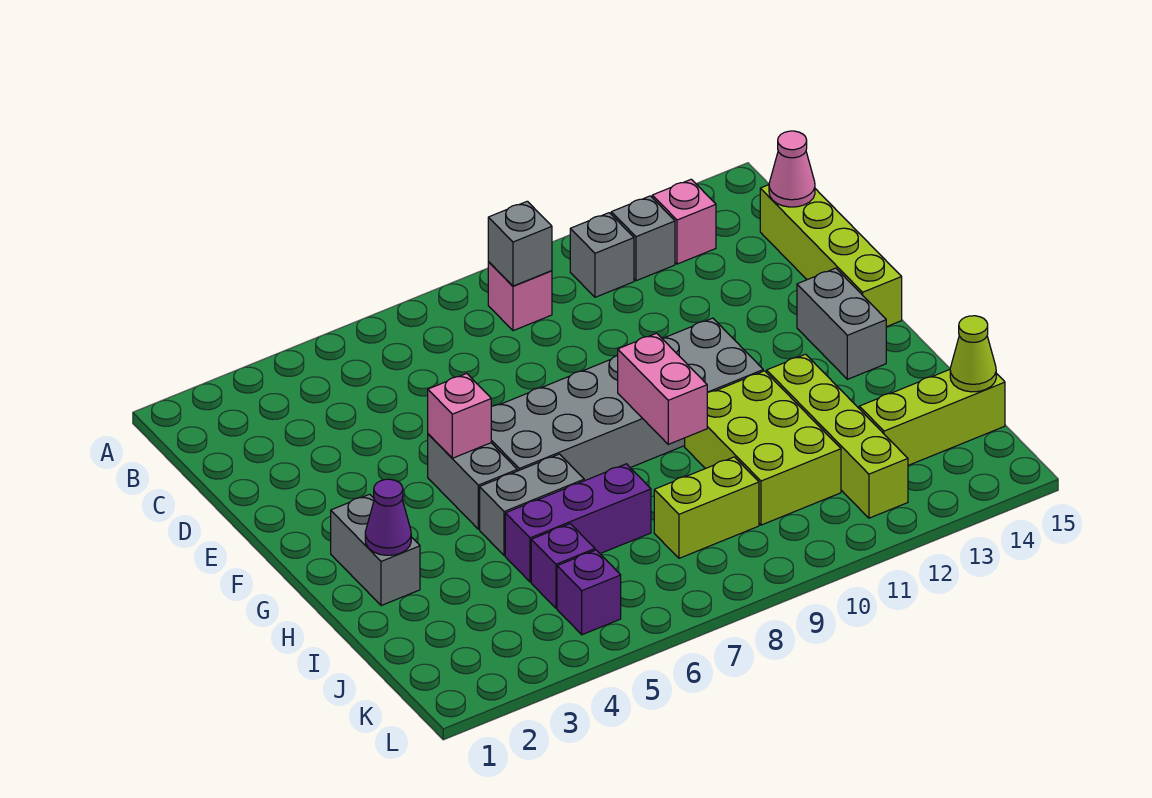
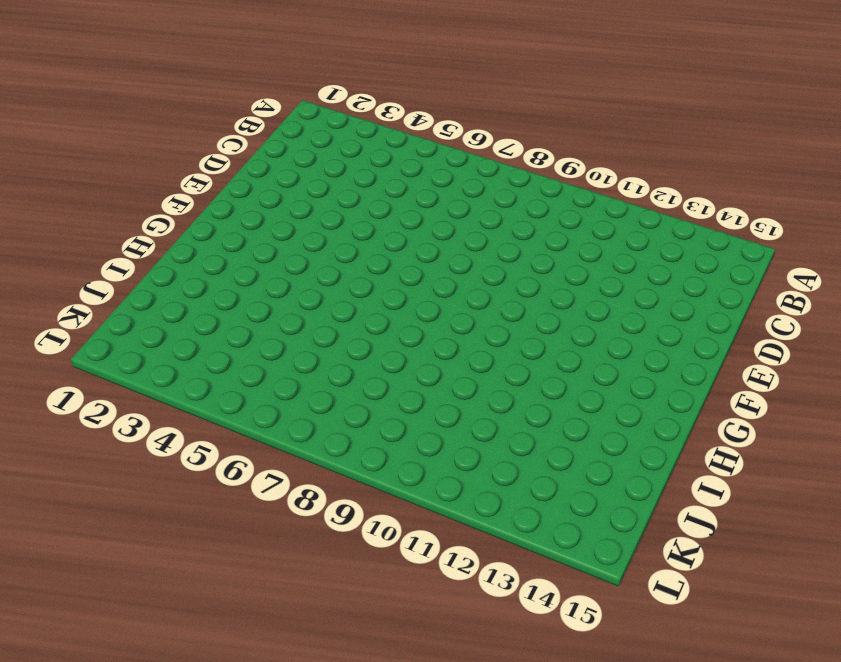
none -> pink brick B9 level 1
none -> grey brick B11 level 1
none -> grey brick B12 level 1

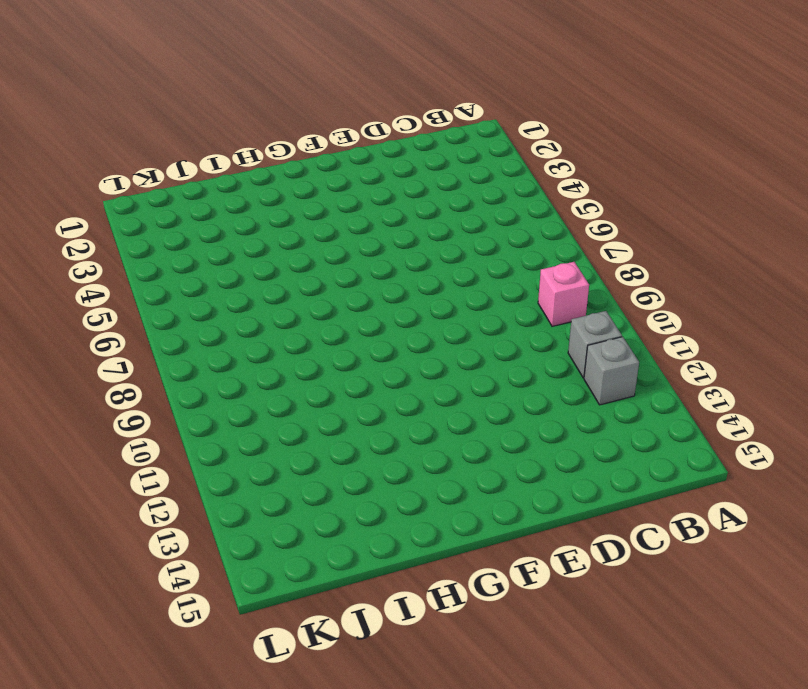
none -> pink brick B13 level 1
none -> lime brick C15:F15 level 1
none -> grey brick F5:G5 level 1

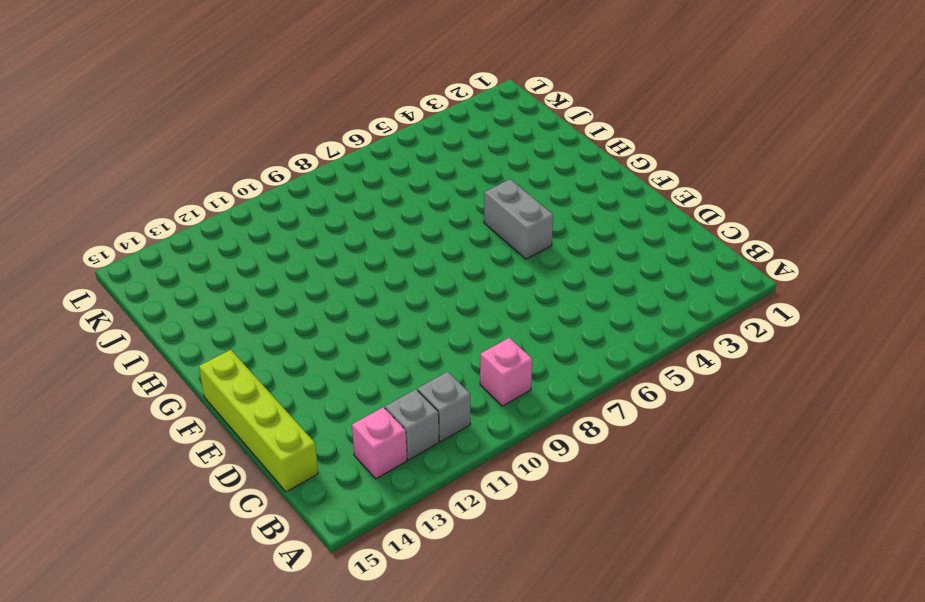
none -> grey brick F6:G11 level 1
none -> grey brick F14:G14 level 1
none -> grey brick G2:H2 level 1

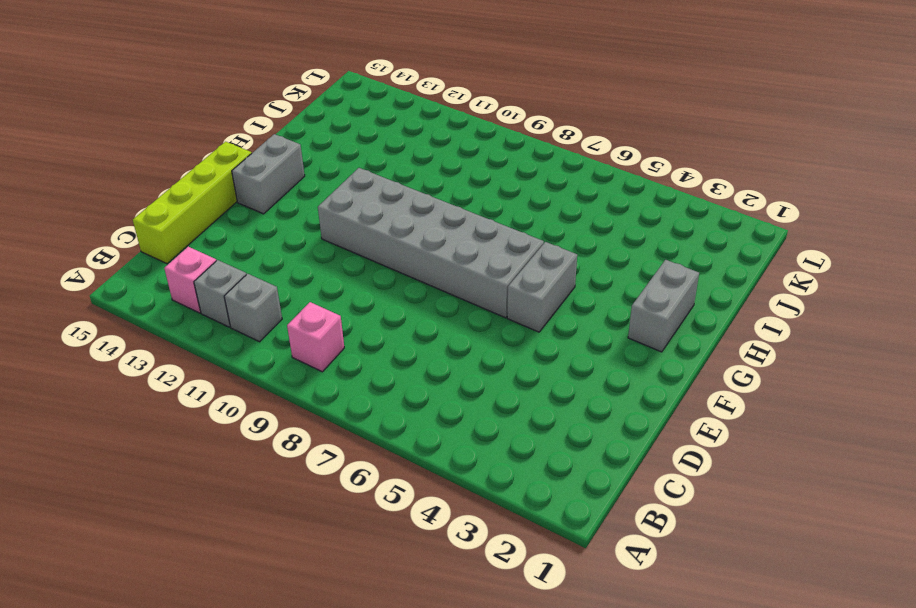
none -> grey brick H5:H6 level 1
none -> lime brick H10:J11 level 1
none -> lime brick H12:K12 level 1

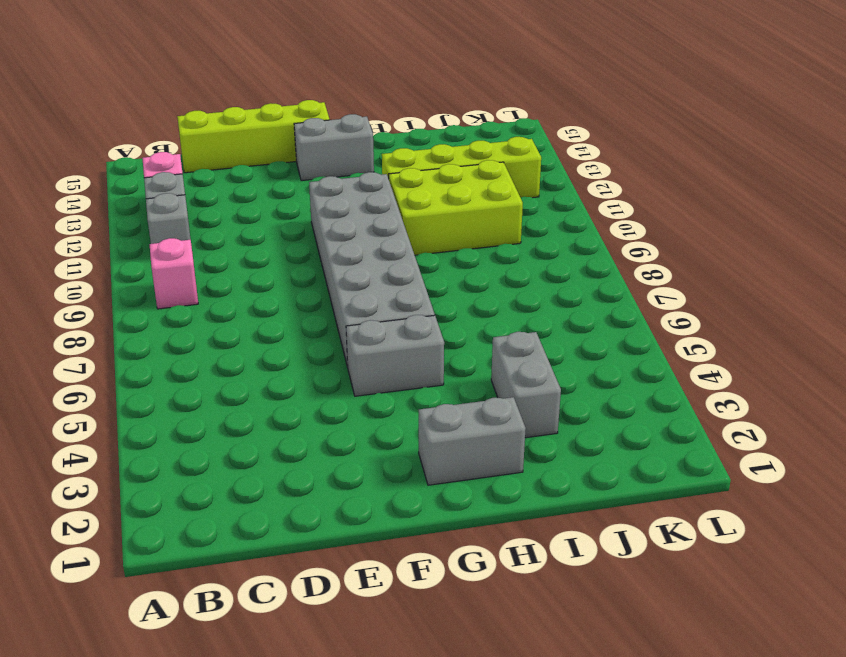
grey brick I3:I4 level 1 -> grey brick H5:H6 level 1
none -> purple brick I5:I7 level 1
none -> purple brick J5 level 1
none -> lime brick J8:J9 level 1

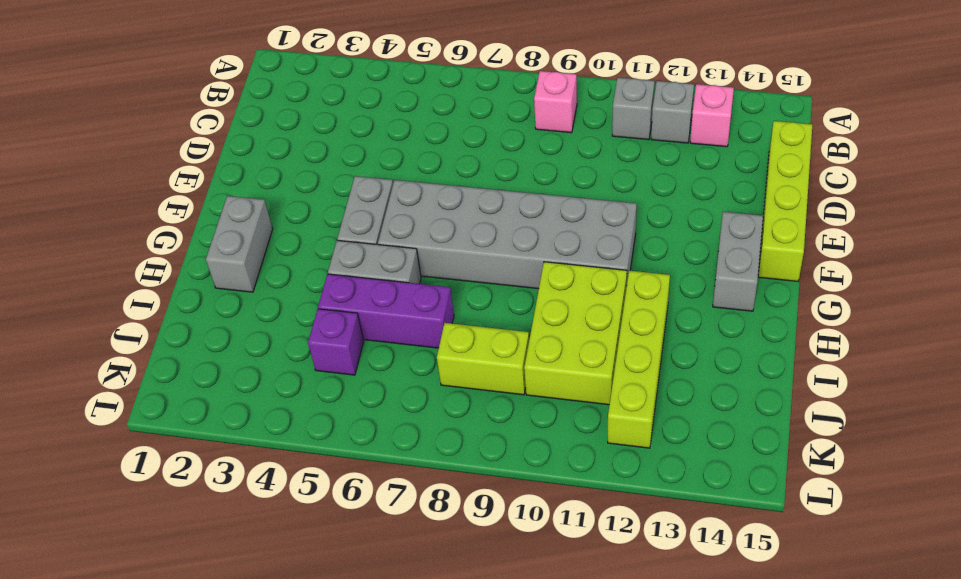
none -> lime brick J13:J15 level 1
none -> purple brick K5 level 1
none -> grey brick B9 level 2

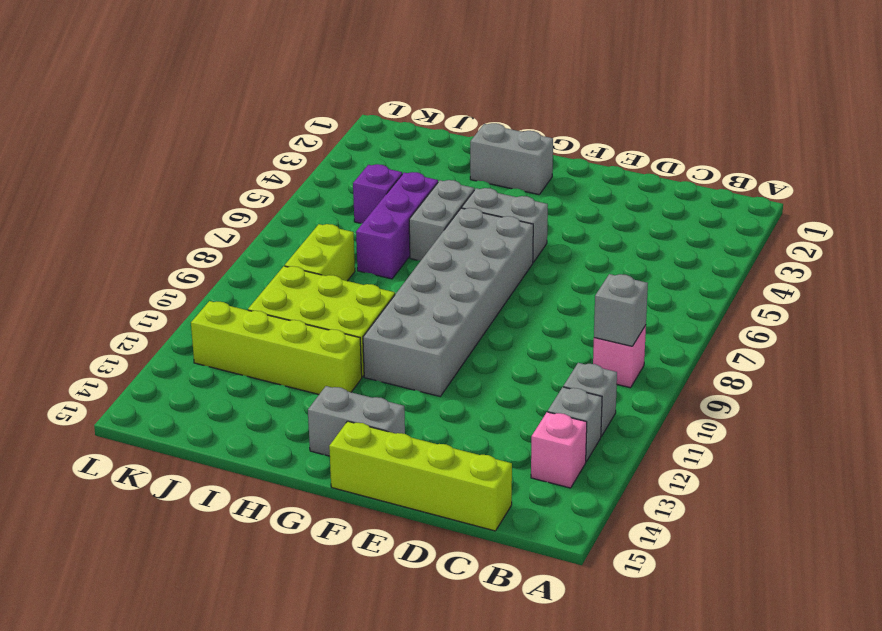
none -> lime brick J13:J15 level 1
none -> purple brick K5 level 1
none -> pink cone C15 level 2

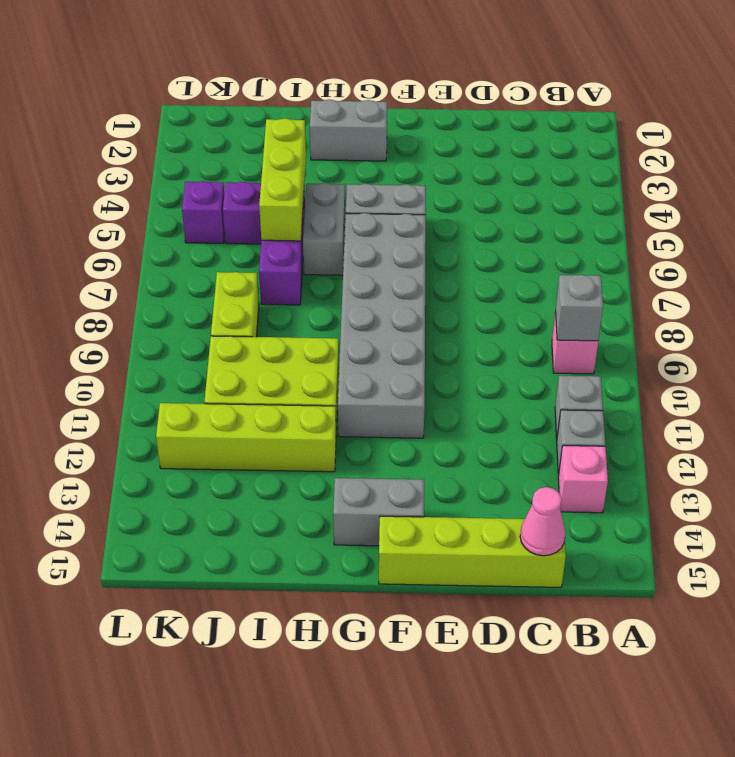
lime brick I4:I6 level 2 -> lime brick J13:J15 level 1
none -> pink brick F5 level 2
none -> pink brick G9:H9 level 2
none -> purple cone H2 level 2

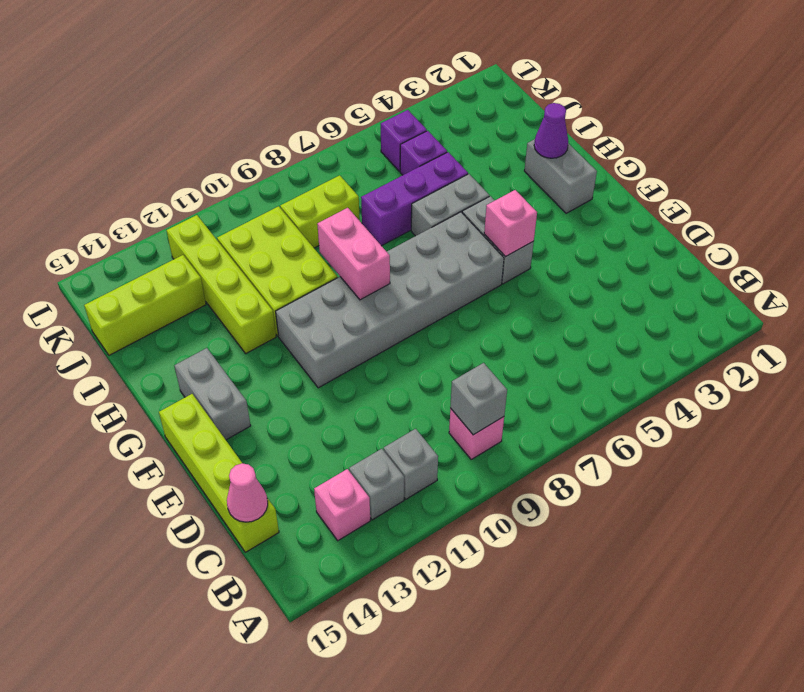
none -> lime cone J15 level 2

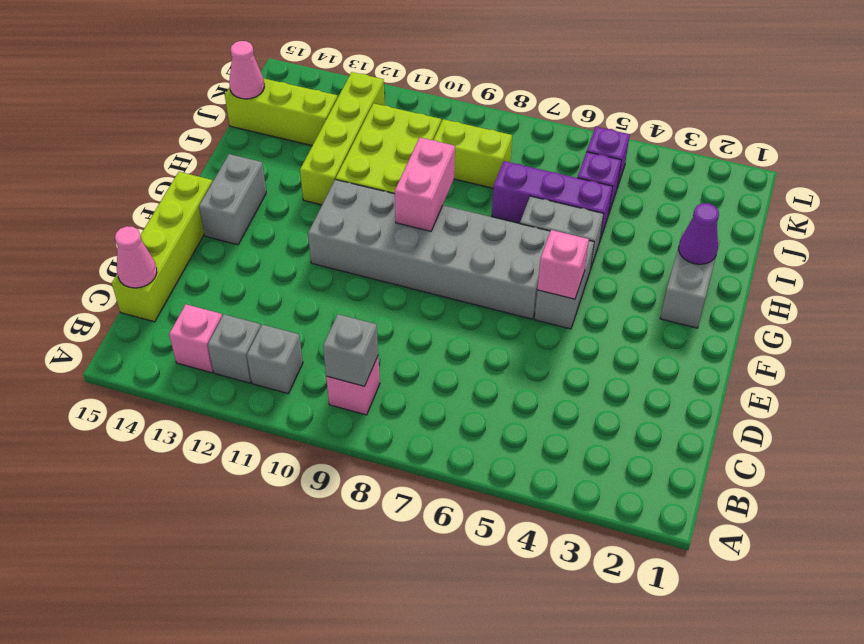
pink cone J15 level 2 -> lime cone J15 level 2

